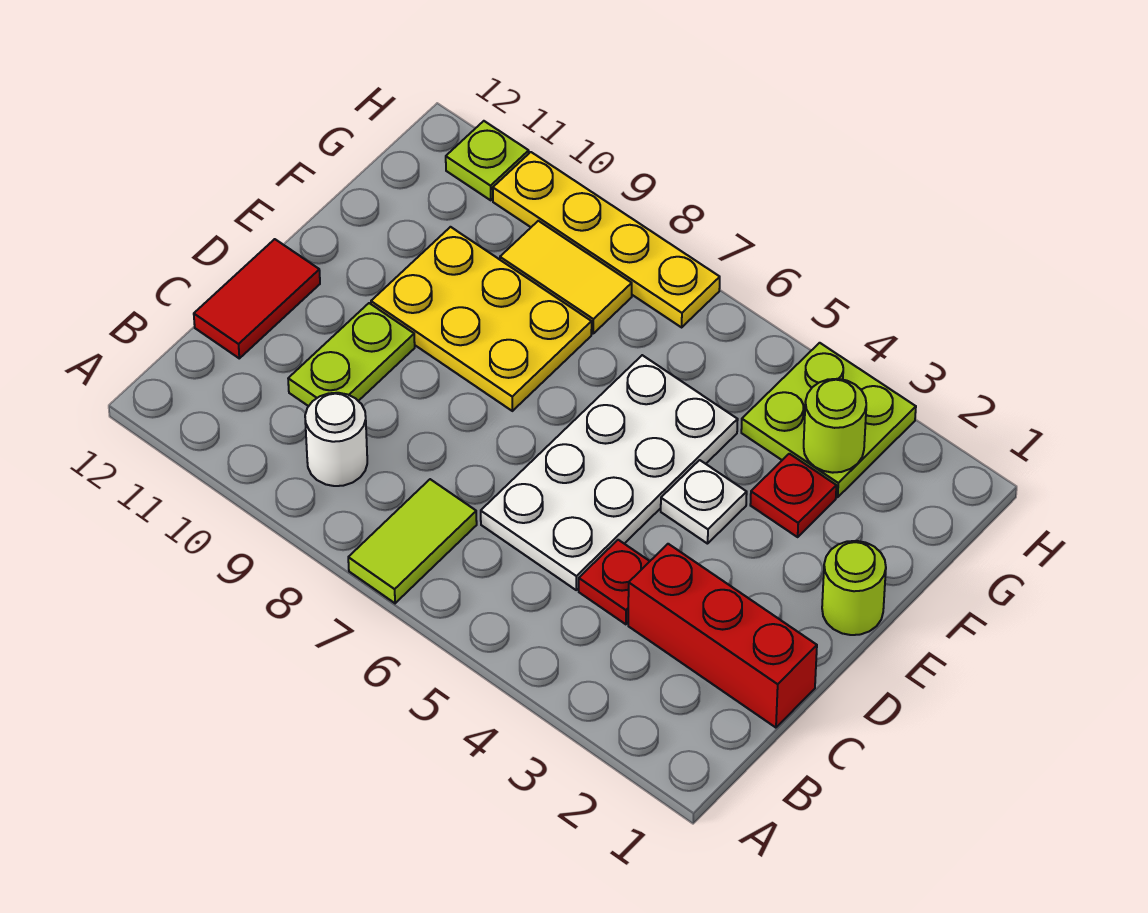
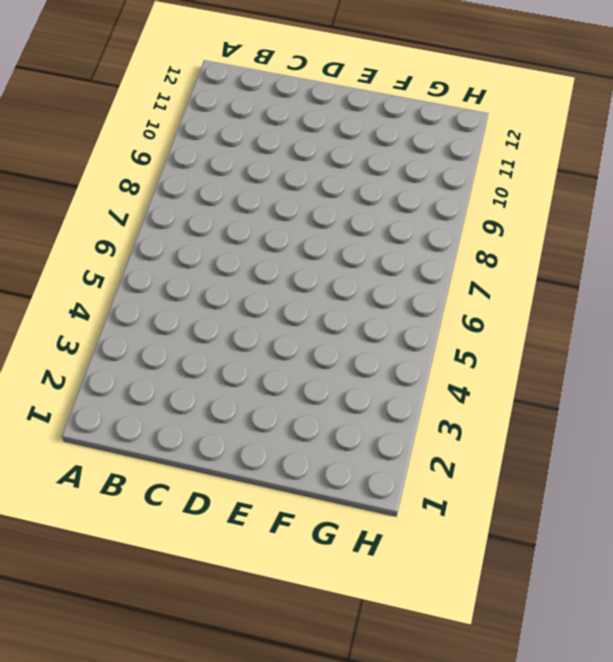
none -> lime tile A7:B7 level 1
none -> white round brick B9 level 1
none -> red brick C1:C3 level 1

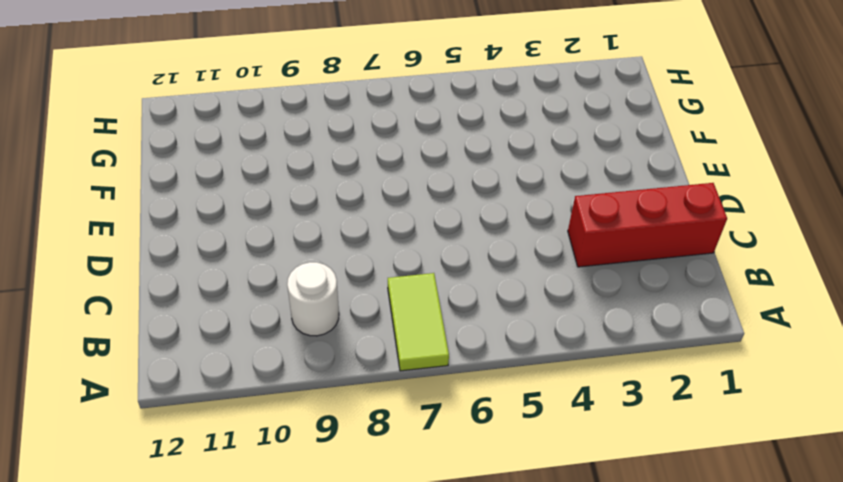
none -> red plate C4 level 1
none -> white plate C5:F6 level 1
none -> lime plate C10:D10 level 1

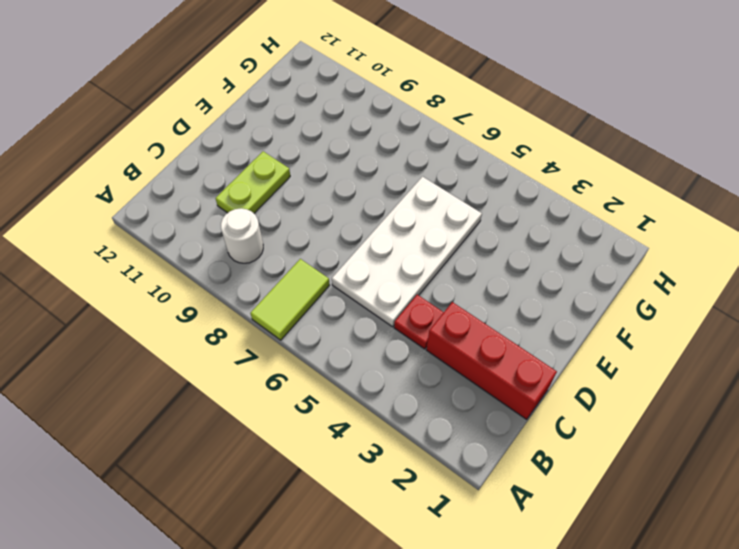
none -> red tile C12:D12 level 1
none -> lime round brick E1 level 1
none -> white plate E4 level 1

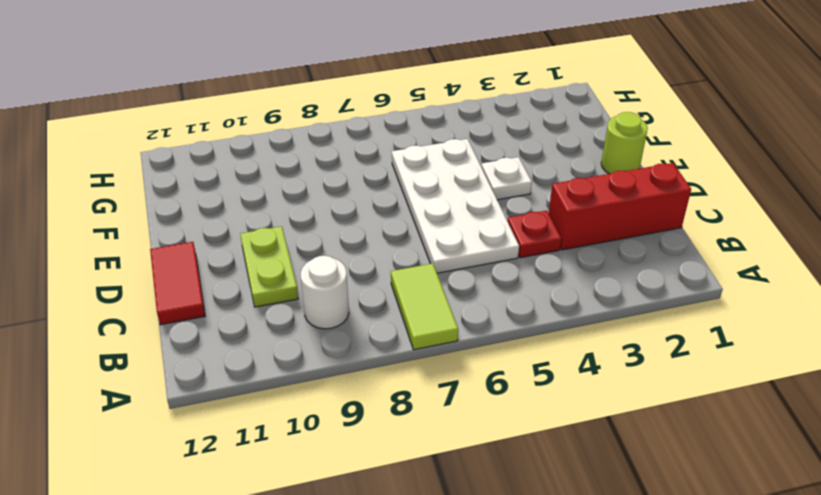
none -> yellow plate E8:F10 level 1
none -> red plate F3 level 1
none -> lime plate G3:H4 level 1

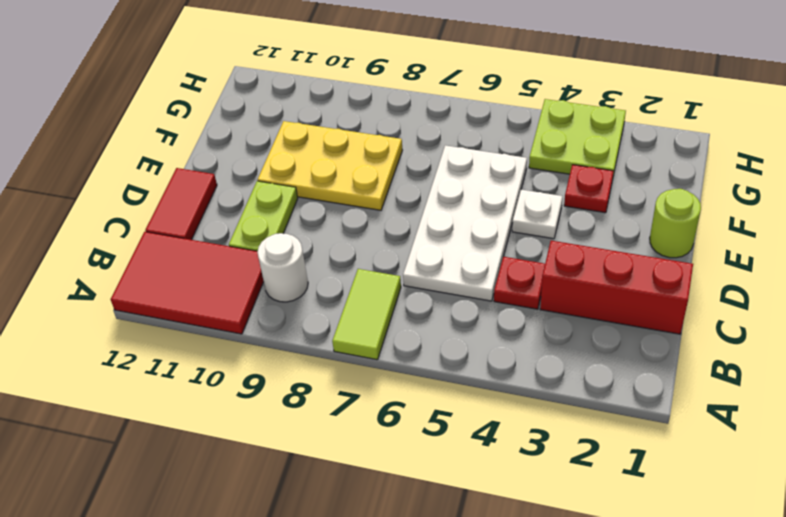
red tile A10:B12 level 1 -> none
none -> yellow tile G8:G9 level 1
none -> yellow plate H7:H10 level 1
none -> lime plate H11 level 1

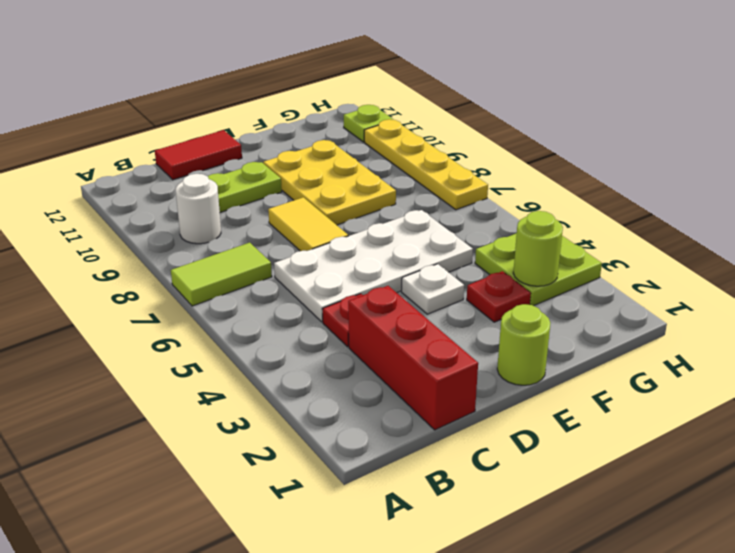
yellow tile D7:D8 level 1 -> yellow tile G8:G9 level 1

